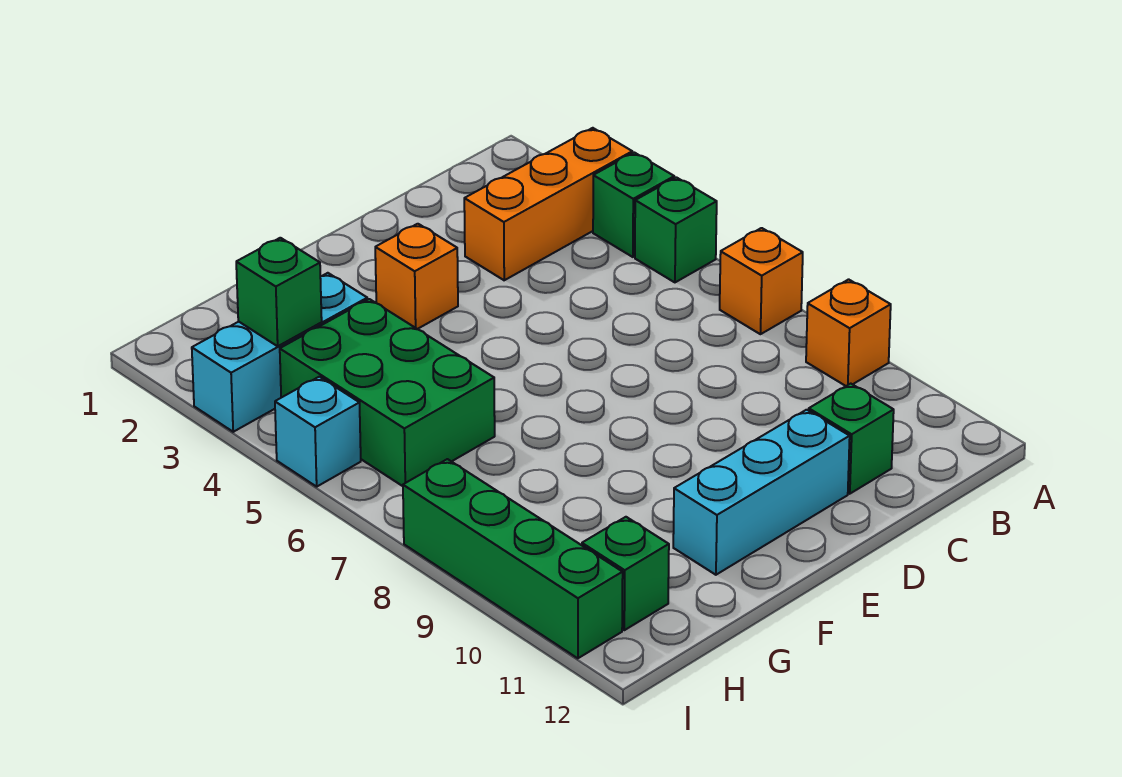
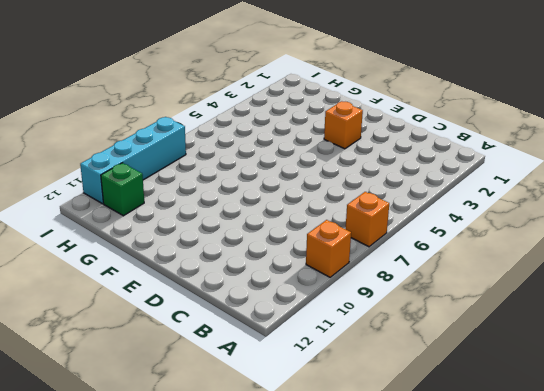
cyan brick I8:I11 level 1 -> green brick I8:I11 level 1
none -> orange brick A3:C3 level 1
none -> green brick A4 level 1
none -> green brick A5 level 1

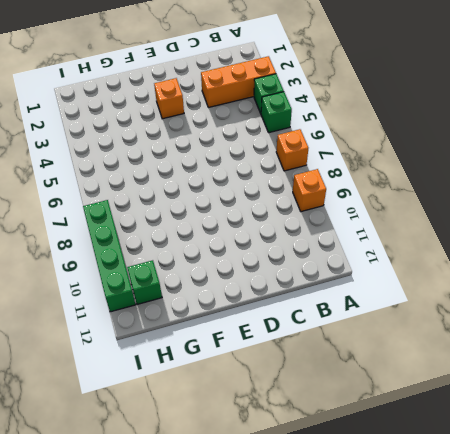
none -> green brick C11 level 1
none -> cyan brick D11:F11 level 1
none -> cyan brick G3:I3 level 1

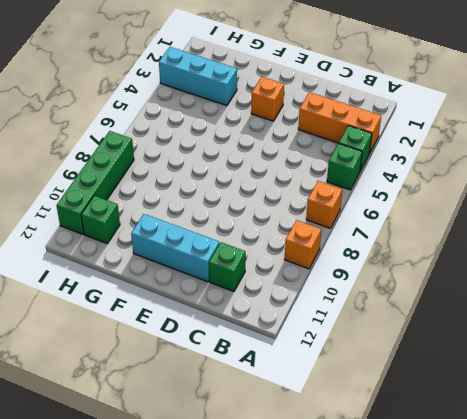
none -> green brick G4:H6 level 1
none -> cyan brick I5 level 1
none -> green brick H3 level 2

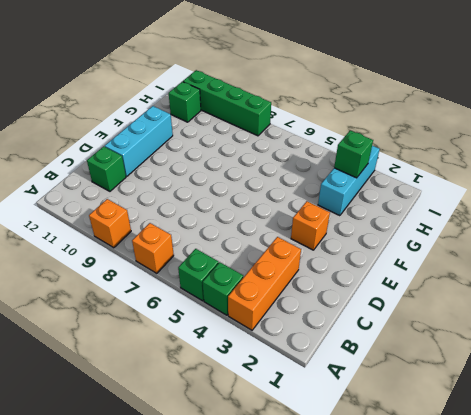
none -> green brick G4:H6 level 1
none -> cyan brick I5 level 1

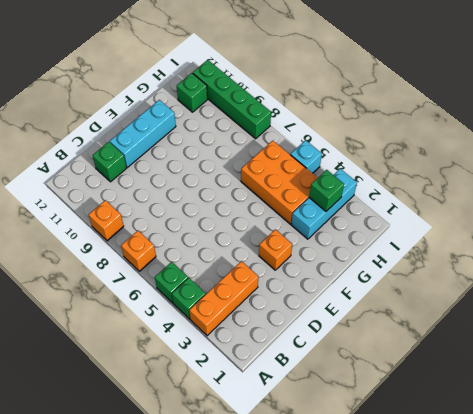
orange brick G4:H6 level 1 -> green brick G4:H6 level 1

